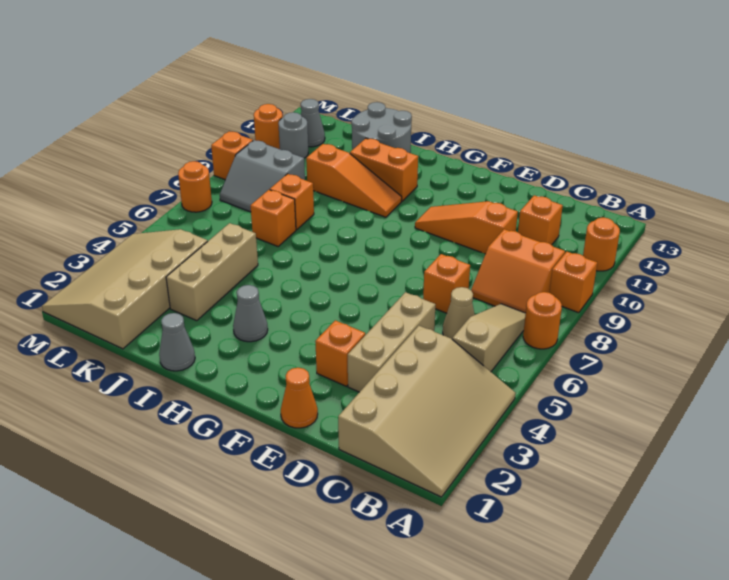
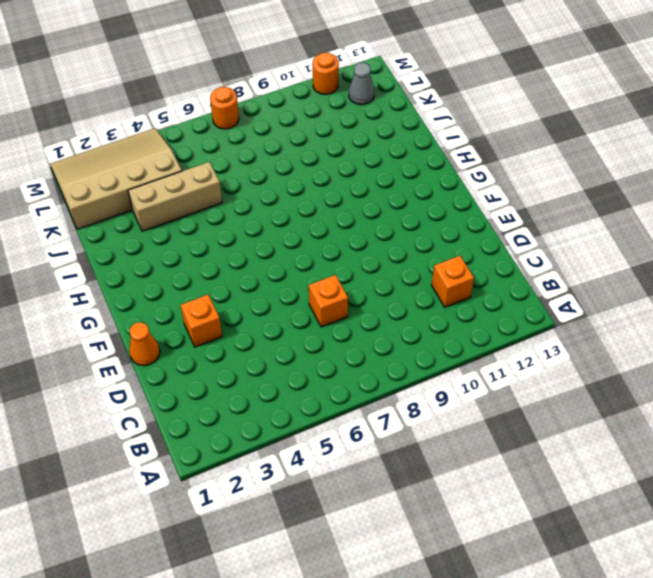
none -> tan slope A1:C4 level 1 top C
none -> orange round brick A7 level 1
none -> orange brick A9 level 1

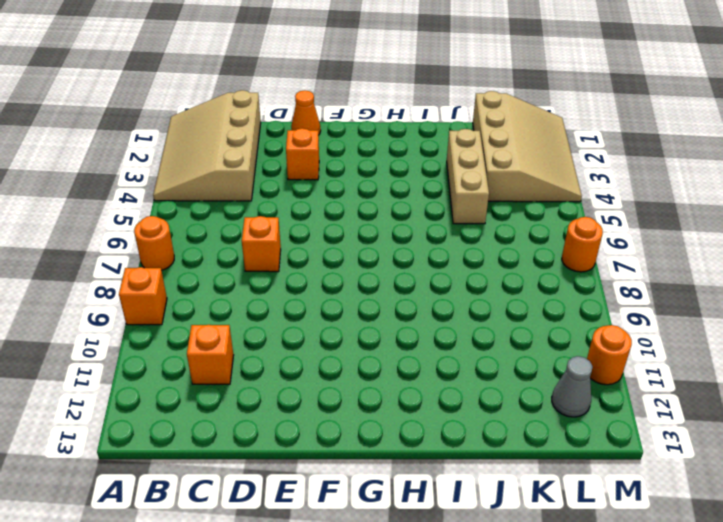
none -> orange round brick A11 level 1
none -> tan slope B5:B7 level 1 top 5
none -> orange slope B8:C9 level 1 top 9

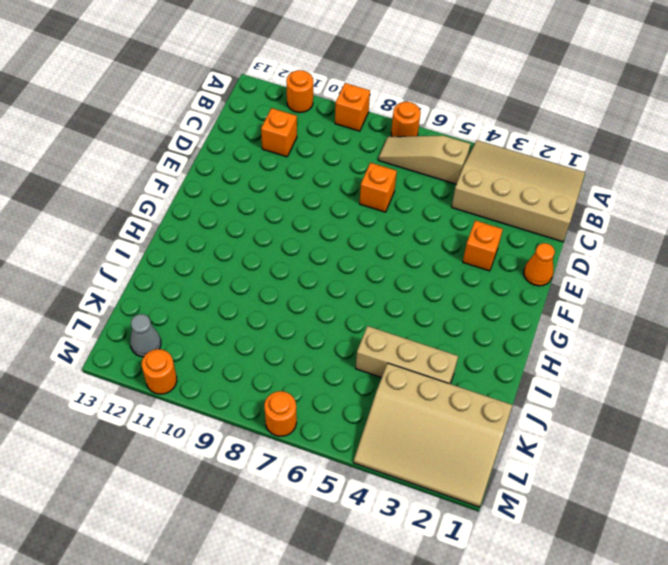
none -> orange slope B8:C9 level 1 top 9
none -> tan cone C6 level 1
none -> tan brick D3:D5 level 1

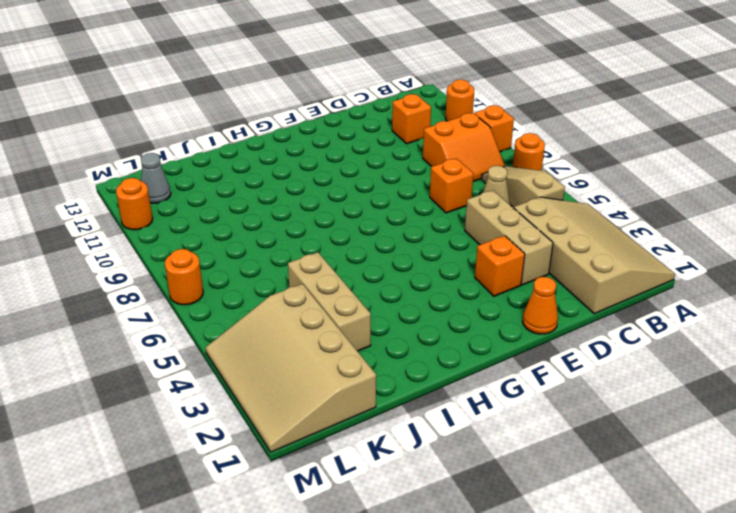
none -> orange slope D10:F10 level 1 top D
none -> grey cone H3 level 1
none -> orange slope H10:J10 level 1 top J

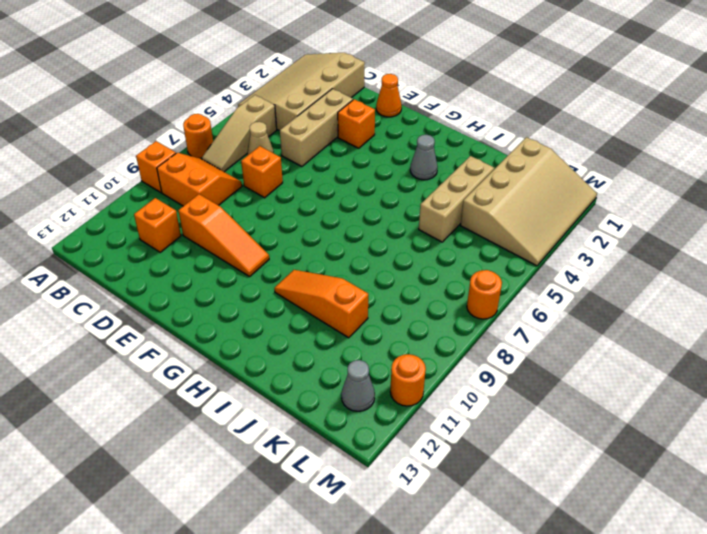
none -> orange round brick A11 level 1
none -> orange brick H11:I11 level 1
none -> grey cone I1 level 1

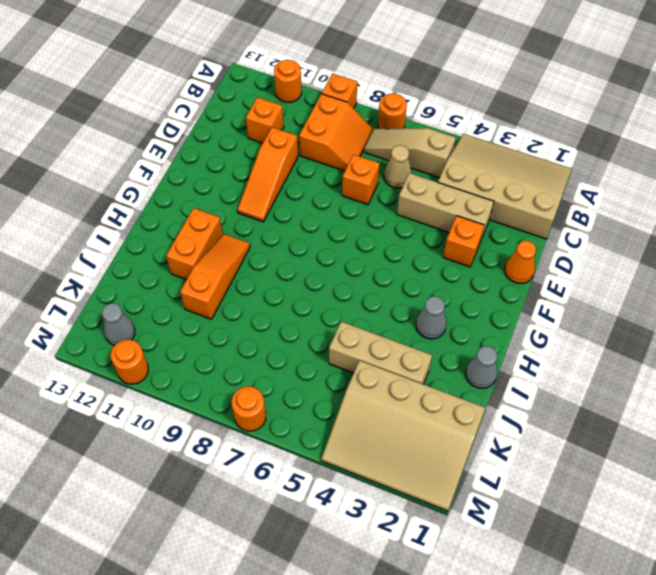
none -> grey round brick I12:J13 level 1
none -> orange brick J7 level 1
none -> orange brick J8 level 1

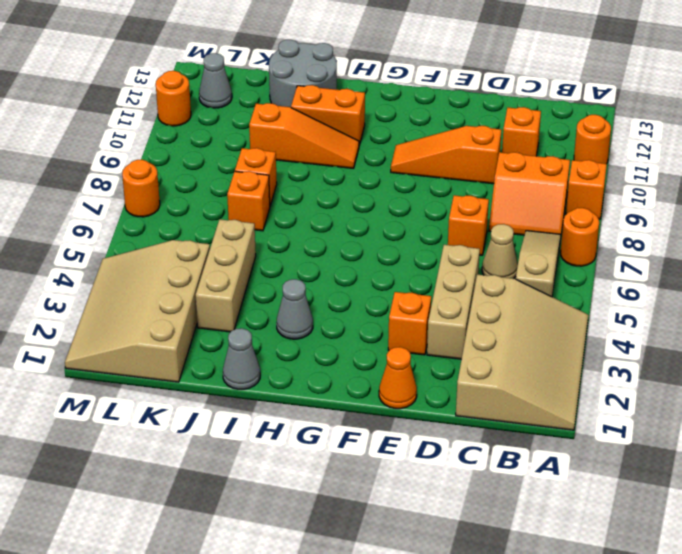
none -> grey slope K8:L9 level 1 top 9
none -> grey round brick L11 level 1
none -> orange brick M9 level 1

